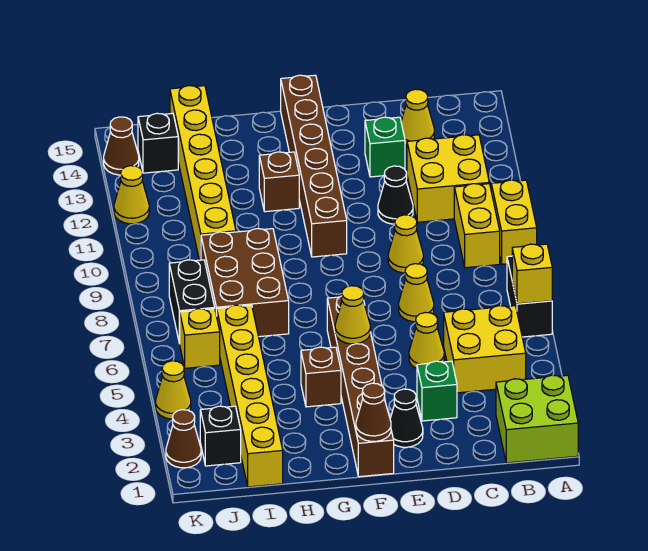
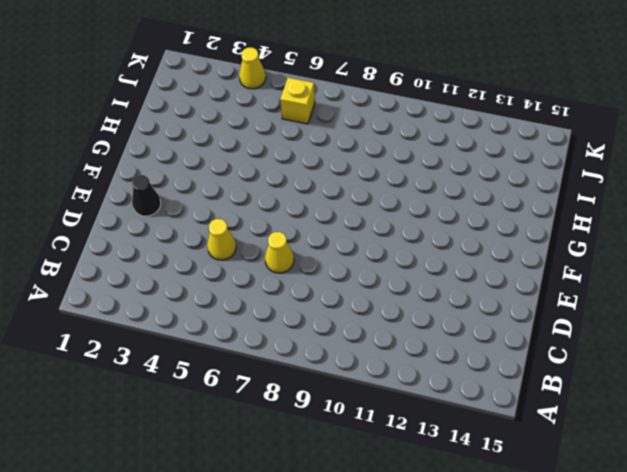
none -> lime brick A1:B2 level 1
none -> black brick A6:A7 level 1
none -> yellow brick A9:A10 level 1
none -> yellow brick B4:C5 level 1

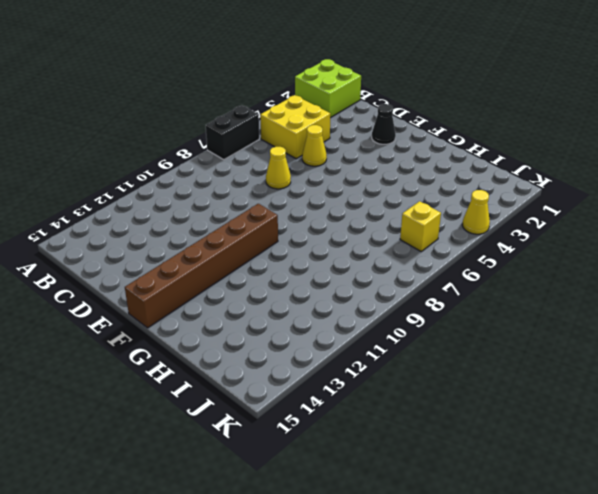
none -> yellow brick A9:A10 level 1
none -> yellow brick B9:B10 level 1
none -> yellow brick B11:C12 level 1
none -> yellow cone C14 level 1

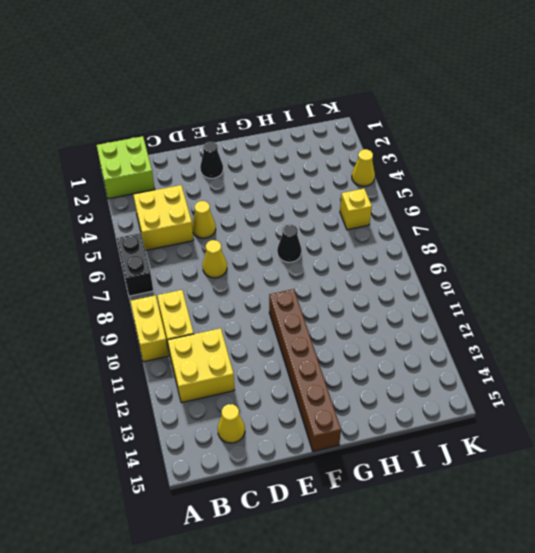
black cone G7 level 1 -> black cone D11 level 1
none -> green brick D3 level 1
none -> yellow cone D9 level 1
none -> green brick D13 level 1
none -> brown brick F1:F6 level 1

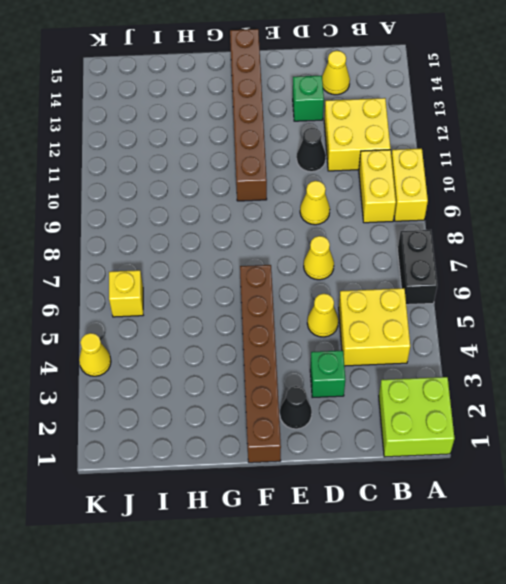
none -> brown brick G4 level 1
none -> brown brick G12 level 1
none -> brown brick H7:I9 level 1
none -> yellow brick I1:I6 level 1

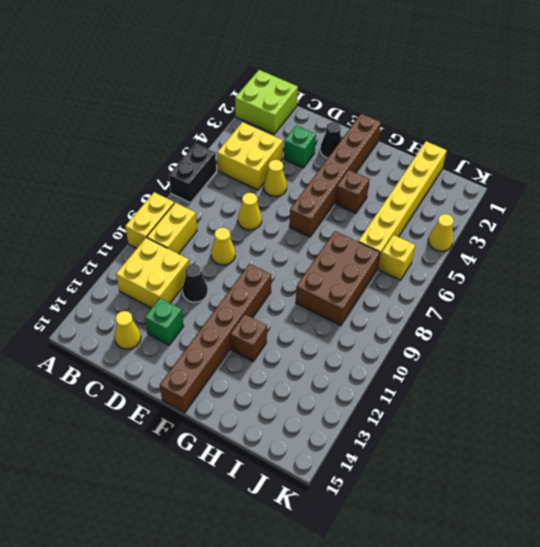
none -> yellow brick I10:I15 level 1
none -> black brick J2 level 1
none -> black brick J7:J8 level 1
none -> black brick J14 level 1

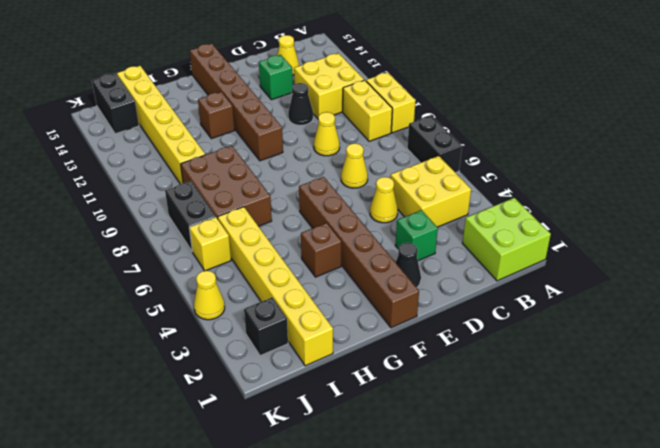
black brick J14:J15 level 1 -> black brick J14 level 1
none -> brown cone K2 level 1
none -> yellow cone K12 level 1
none -> brown cone K14 level 1
none -> yellow brick A6 level 2

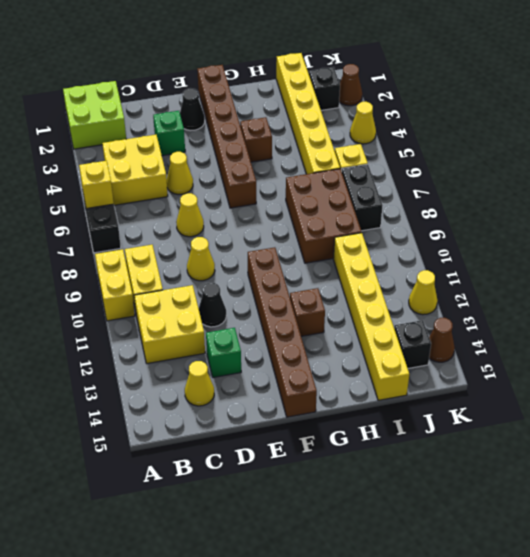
none -> brown cone F1 level 2
none -> yellow cone F5 level 2

